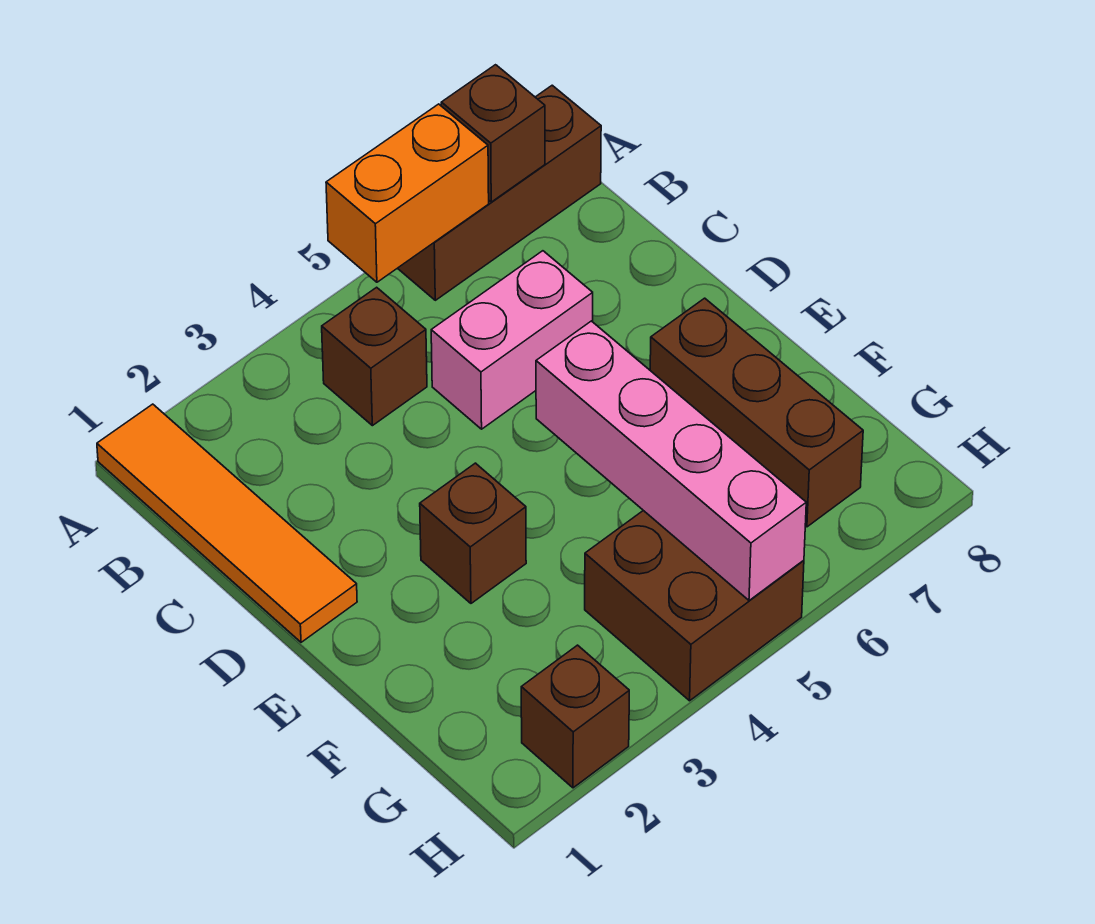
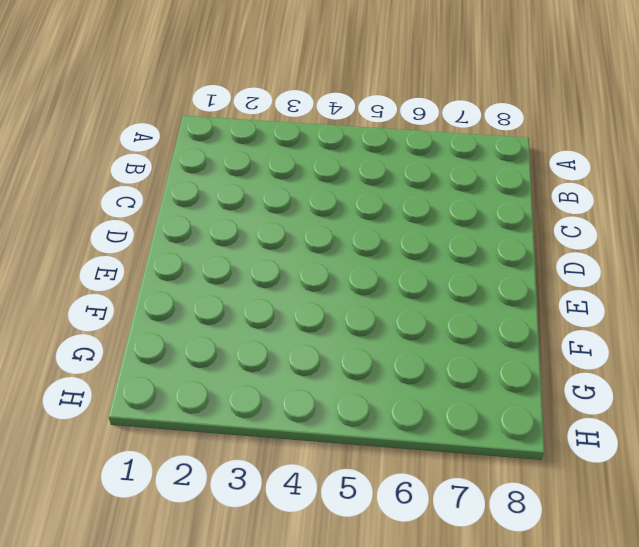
none -> orange tile A1:D1 level 1
none -> brown brick A6:A8 level 1

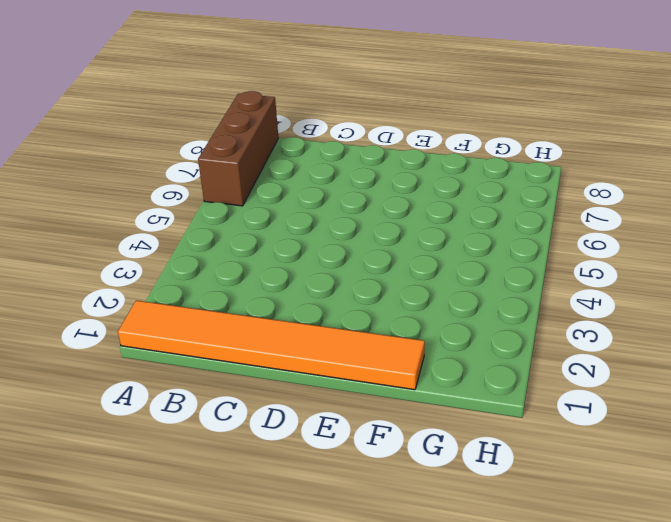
orange tile A1:F1 level 1 -> orange tile A1:D1 level 1
none -> brown brick B4 level 1
none -> pink brick C5:C6 level 1

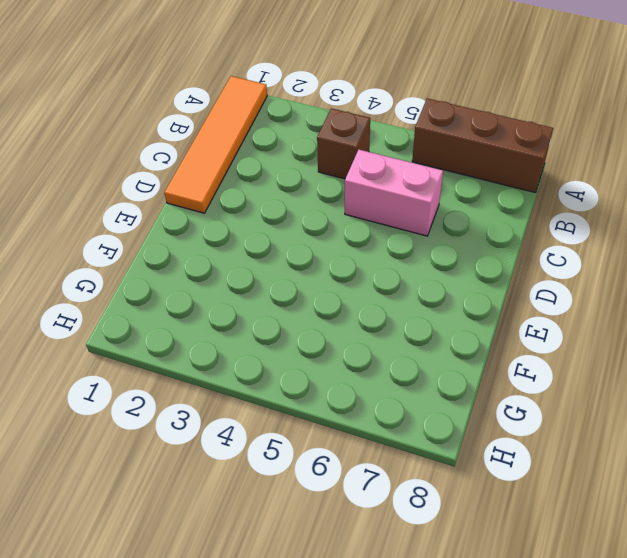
none -> brown brick E3 level 1
none -> brown brick E7:G7 level 1

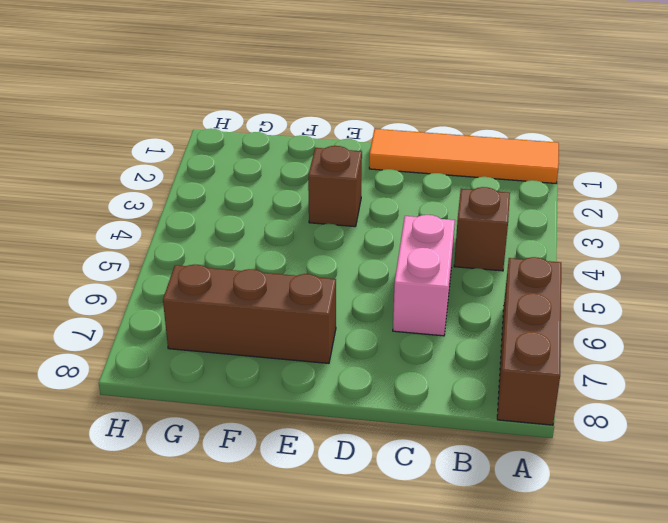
none -> brown brick G4:H5 level 1
none -> brown brick H2 level 1

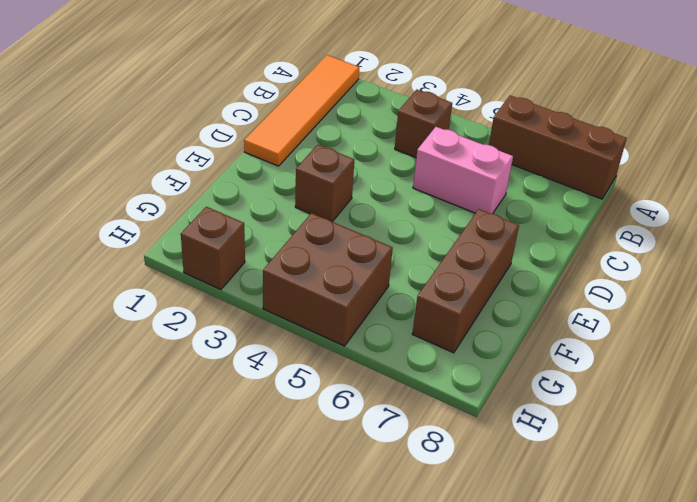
none -> orange brick A5:A6 level 2
none -> brown brick A7 level 2

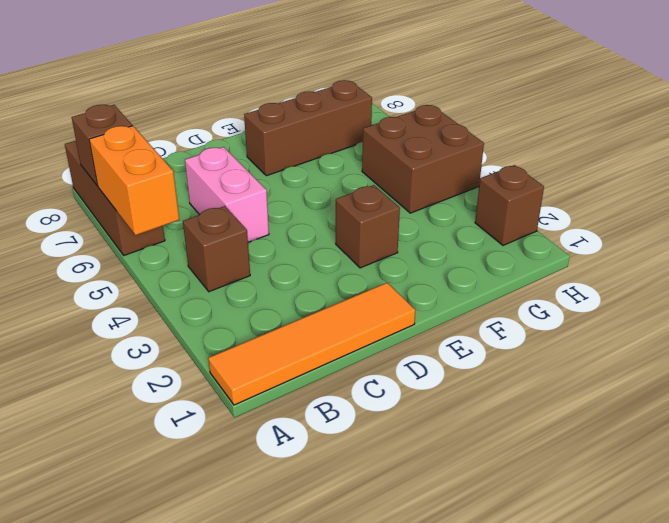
none -> pink brick E5:H5 level 2

